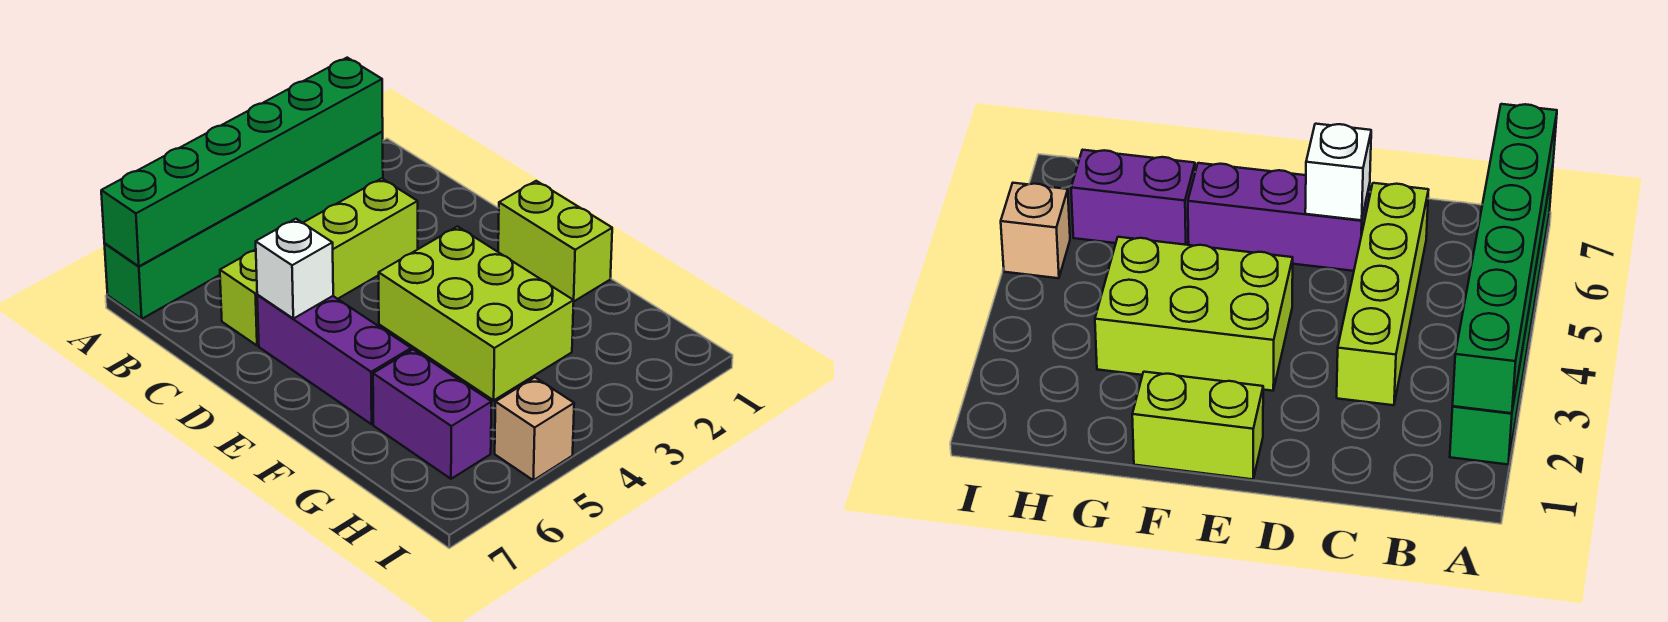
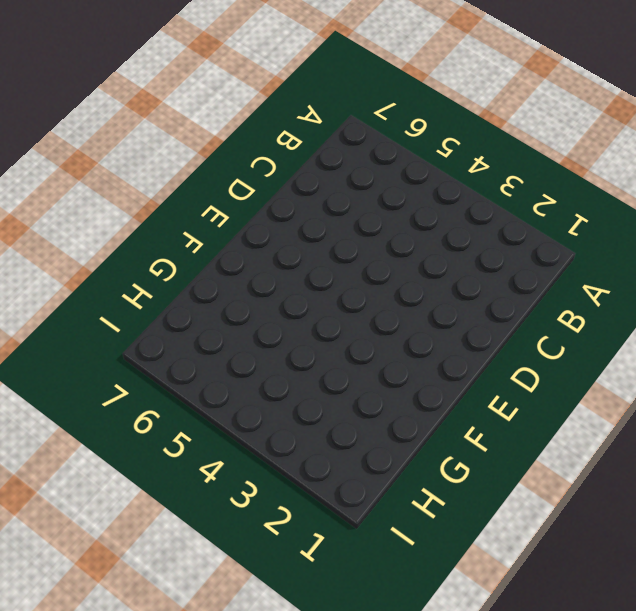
none -> green brick A2:A7 level 1
none -> lime brick C3:C6 level 1

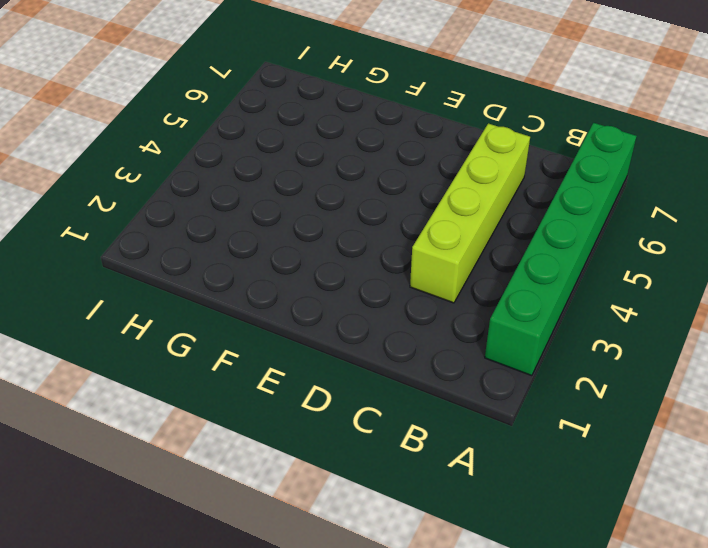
none -> purple brick D6:F6 level 1
none -> lime brick E1:F1 level 1

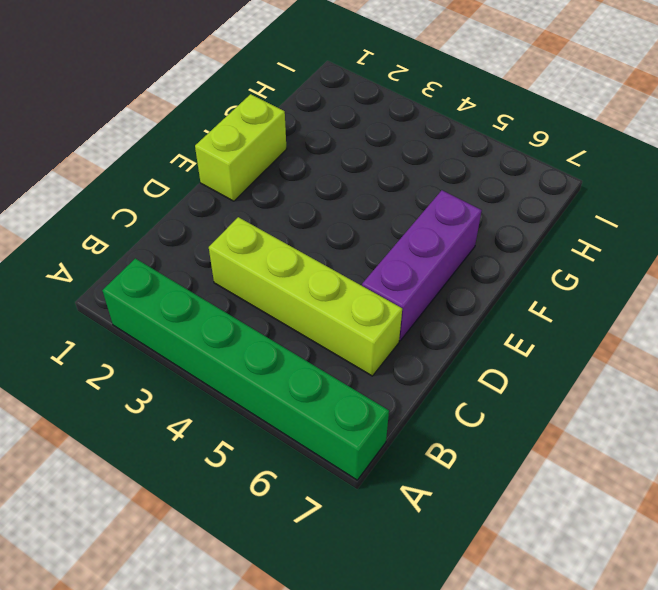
none -> lime brick E3:G4 level 1
none -> purple brick G6:H6 level 1

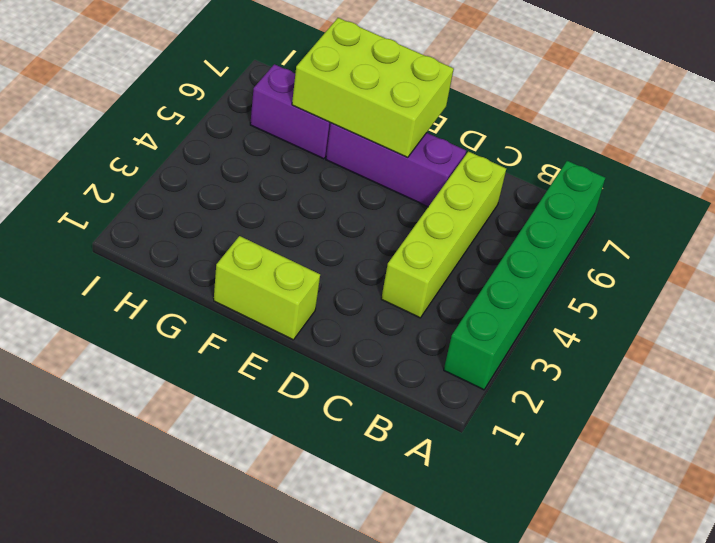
lime brick E6:G7 level 2 -> lime brick E3:G4 level 1
none -> tan brick I5 level 1
none -> green brick A2:A7 level 2

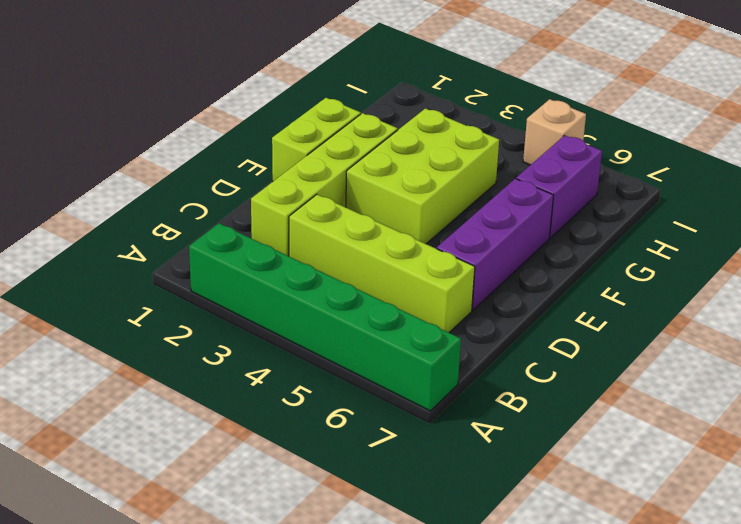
lime brick C2:F2 level 1 -> none
none -> green brick A2:A7 level 2
none -> white brick D6 level 2

